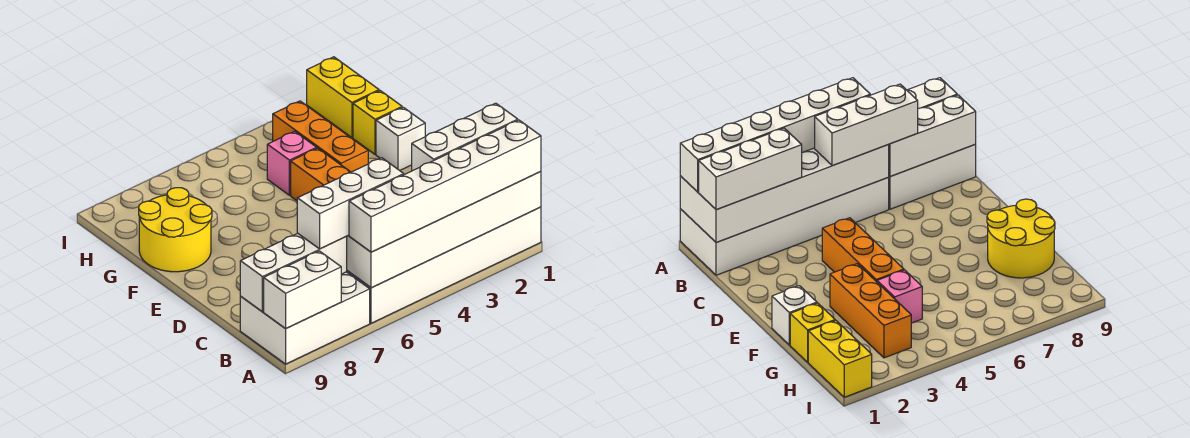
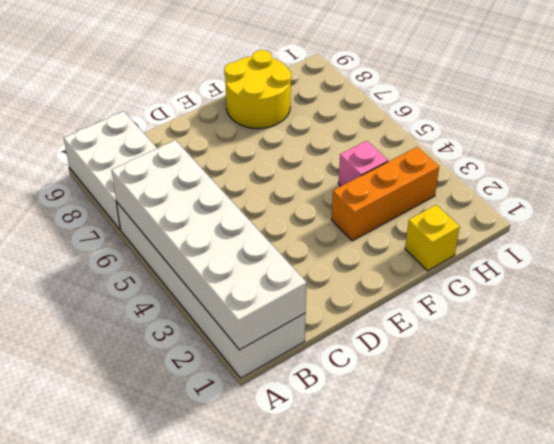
none -> orange brick D4:F4 level 1
none -> white brick F1 level 1
none -> yellow brick H1:I1 level 1

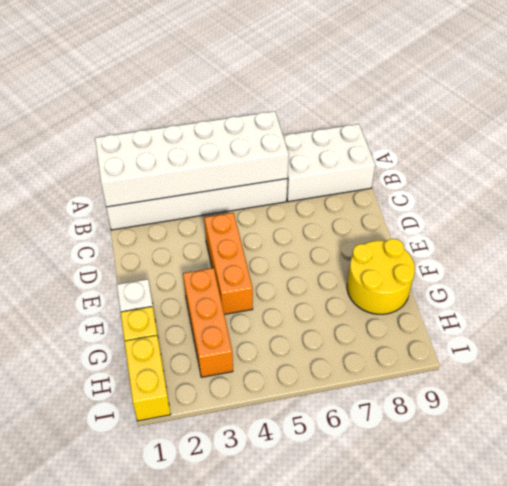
none -> pink brick G4 level 1
none -> white brick A8:A9 level 2
none -> white brick B7:B9 level 2

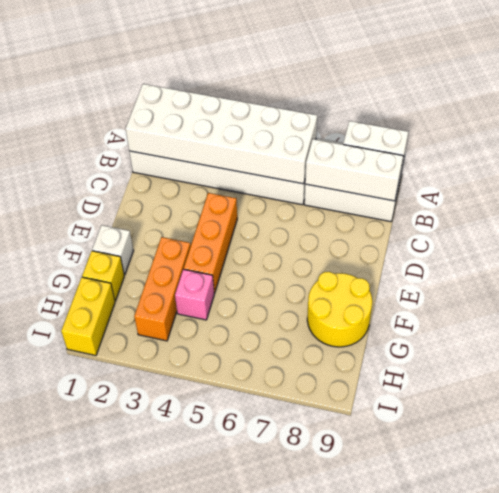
none -> white brick A1:A6 level 3
none -> white brick B1:B3 level 3
none -> white brick B5:B7 level 3

